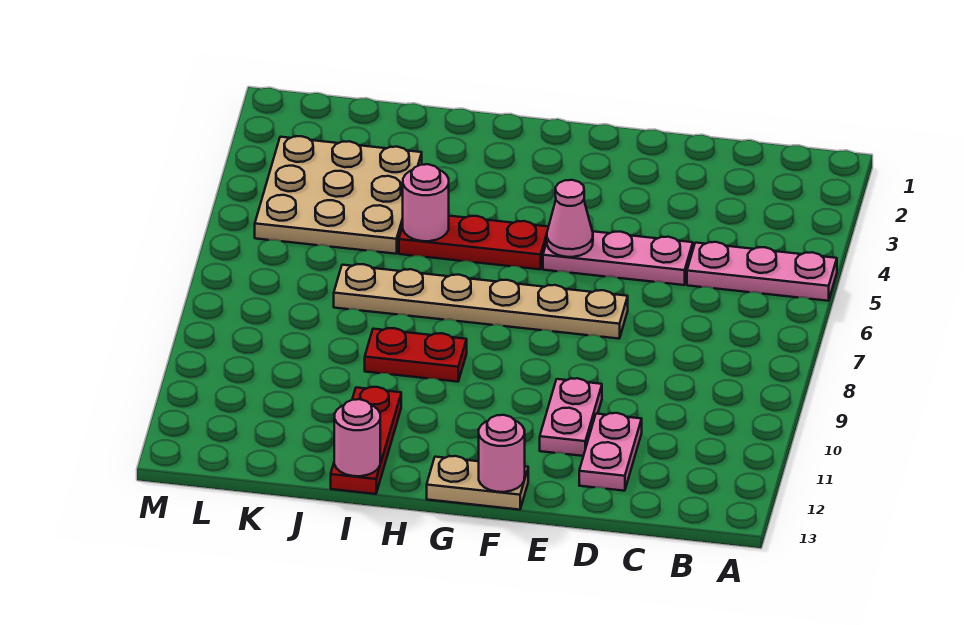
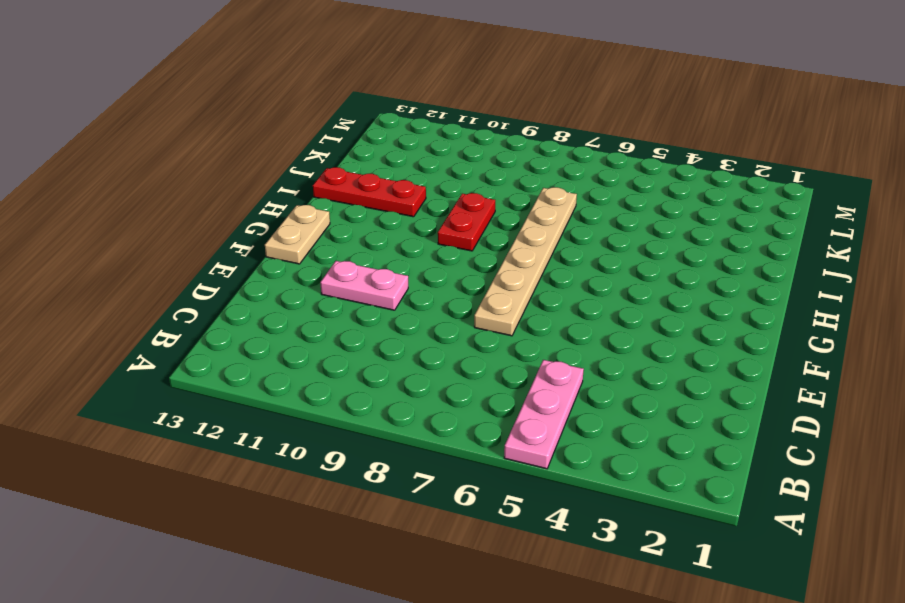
none -> pink plate D5:F5 level 1
none -> pink plate D11:D12 level 1
none -> red plate G5:I5 level 1

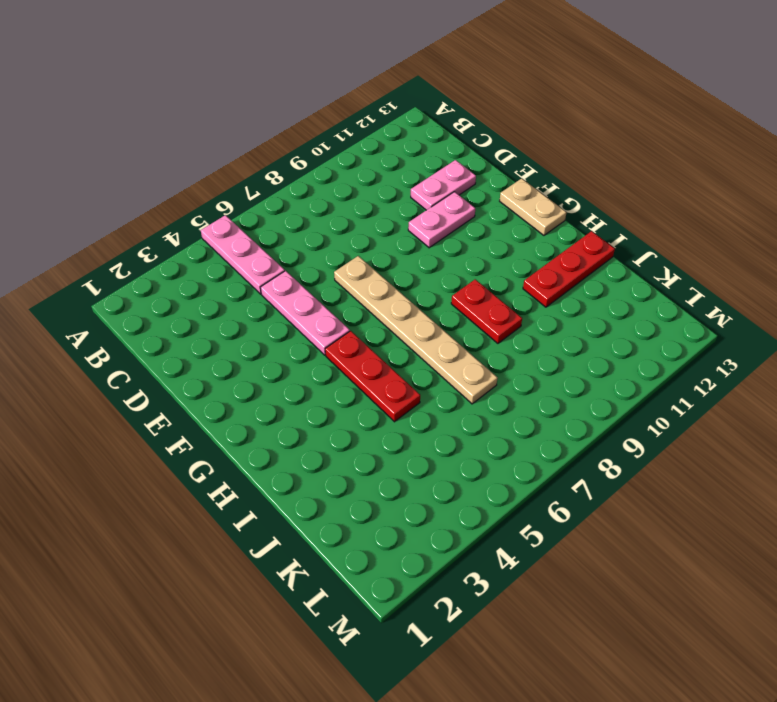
none -> tan plate J3:L5 level 1
none -> pink cone F5 level 2
none -> pink round brick F13 level 2

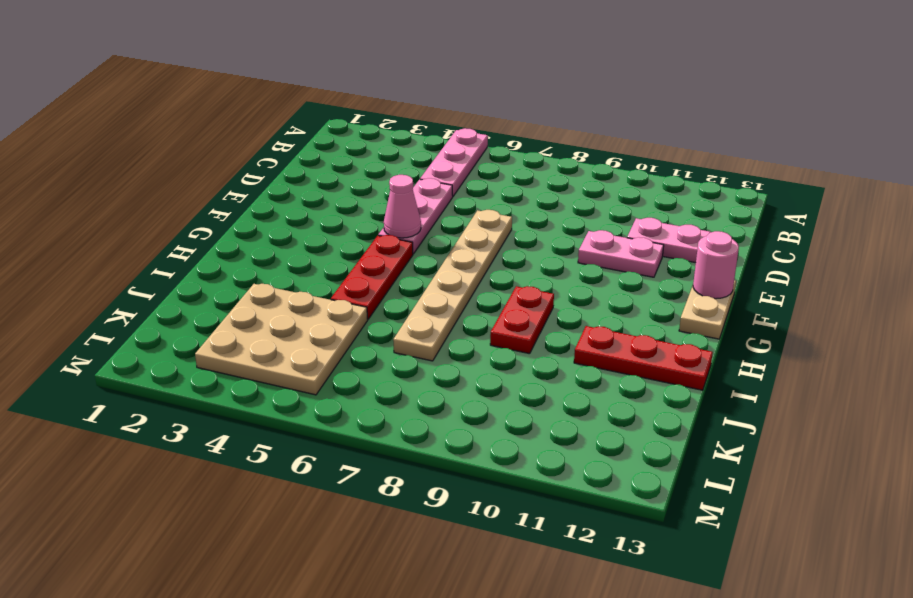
none -> pink round brick I5 level 2
none -> pink round brick I13 level 2

